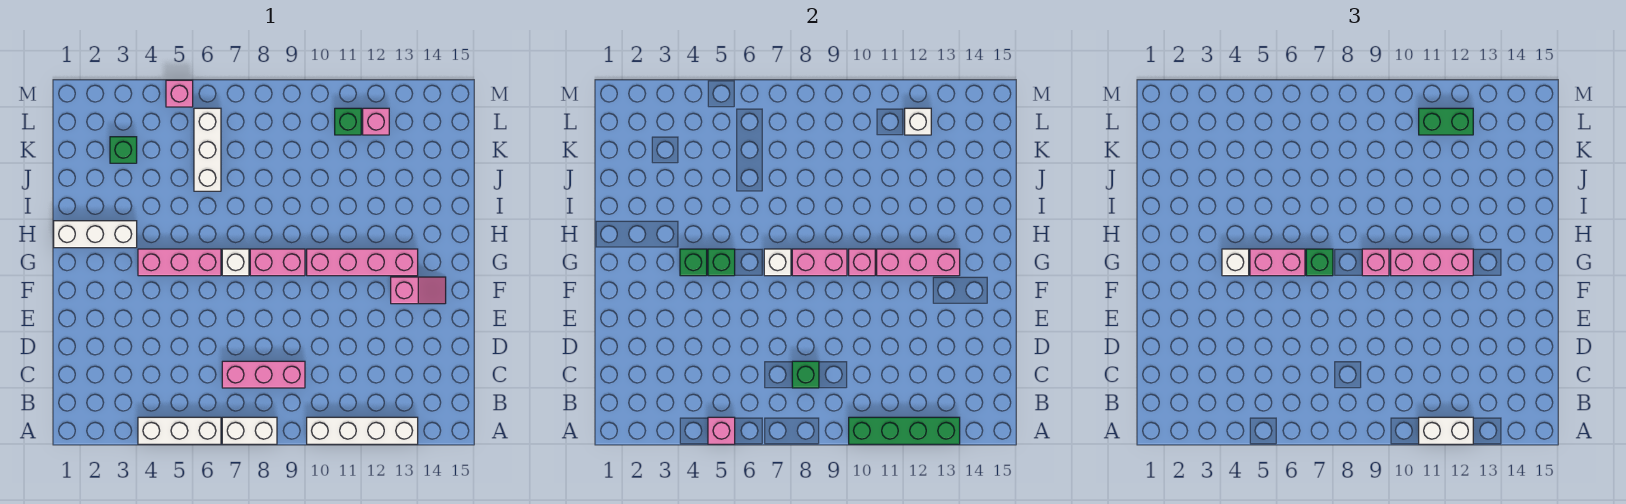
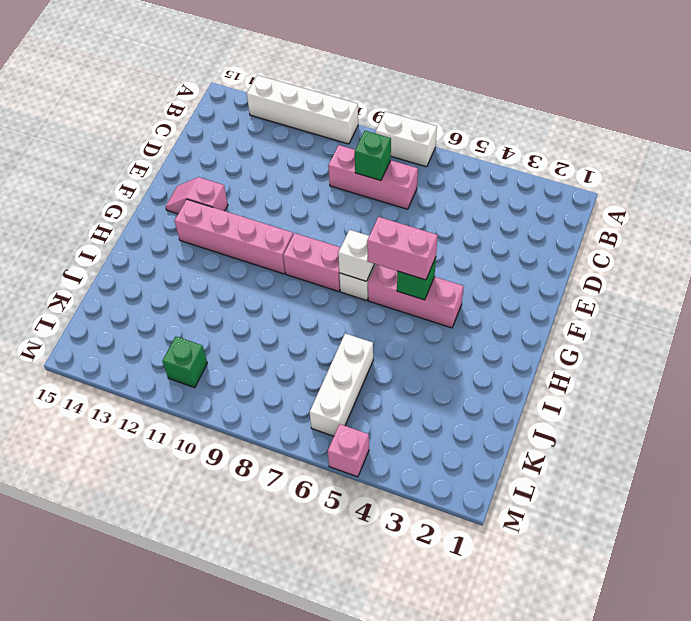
none -> white brick A4:A6 level 1
none -> white brick H1:H3 level 1
none -> green brick K3 level 1
none -> pink brick L12 level 1

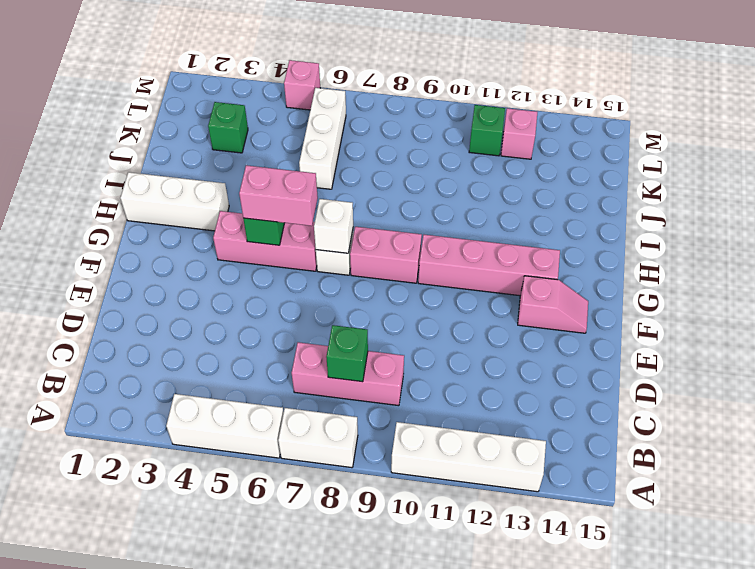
none -> pink brick A5 level 2
none -> green brick A10:A13 level 2
none -> green brick G4 level 2
none -> pink brick G8:G9 level 2

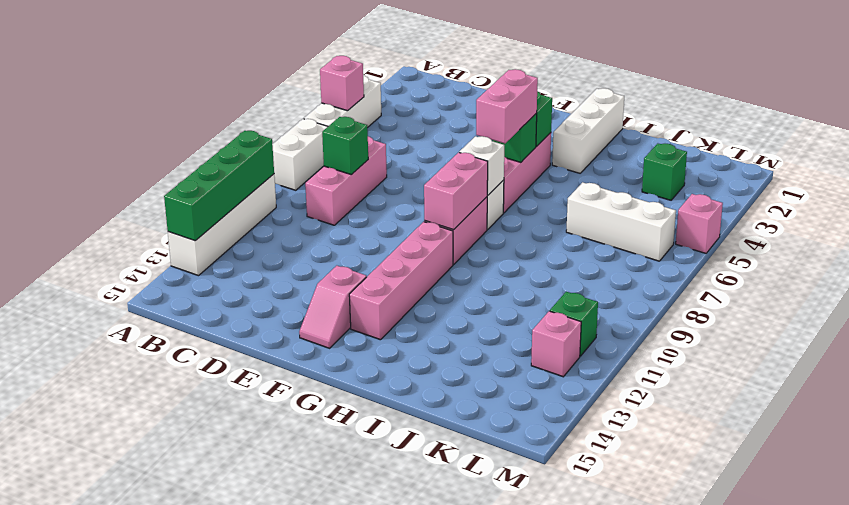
none -> pink brick G10 level 2
none -> pink brick G11:G13 level 2
none -> white brick L12 level 2
none -> white brick A11:A12 level 3

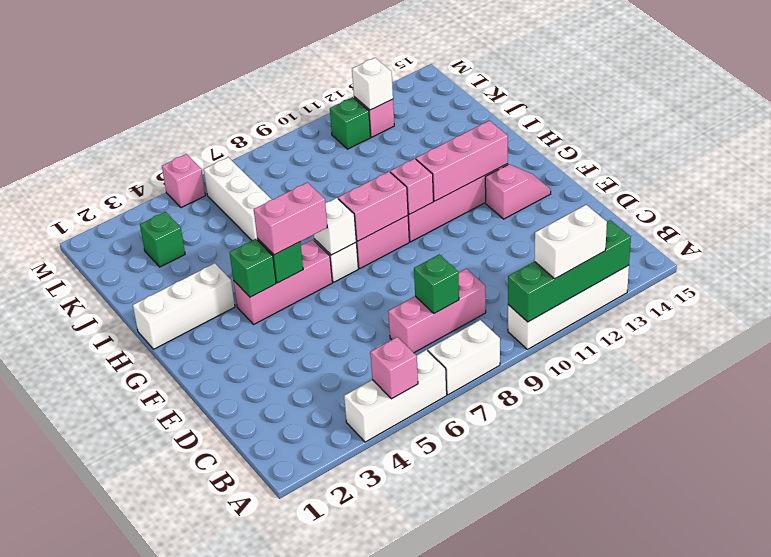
none -> white brick G4 level 3
none -> green brick G7 level 3
none -> pink brick G9 level 3
none -> pink brick G10:G12 level 3

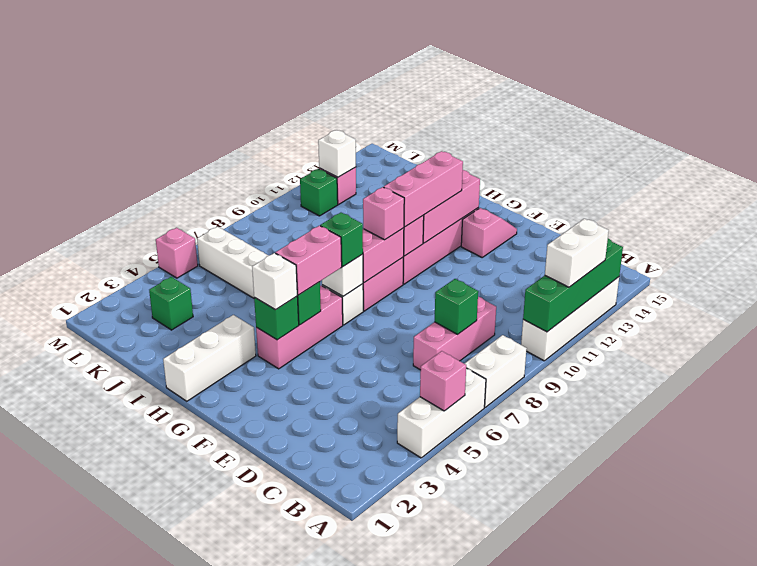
none -> green brick L11:L12 level 3

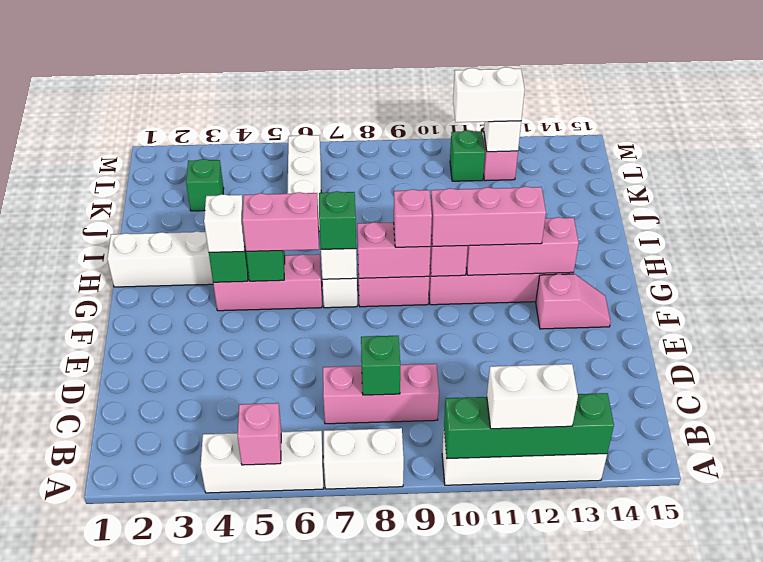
white brick L11:L12 level 3 -> green brick L11:L12 level 3
none -> pink brick M5 level 1

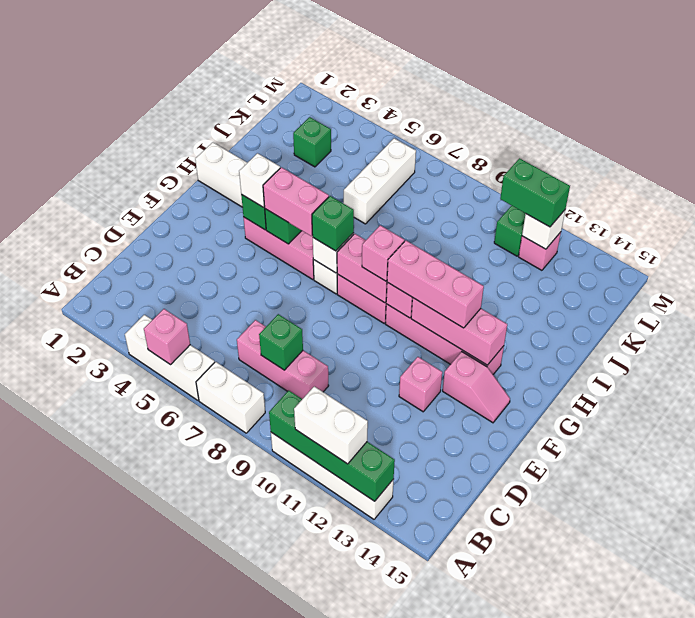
pink brick E12 level 1 -> pink brick M5 level 1

